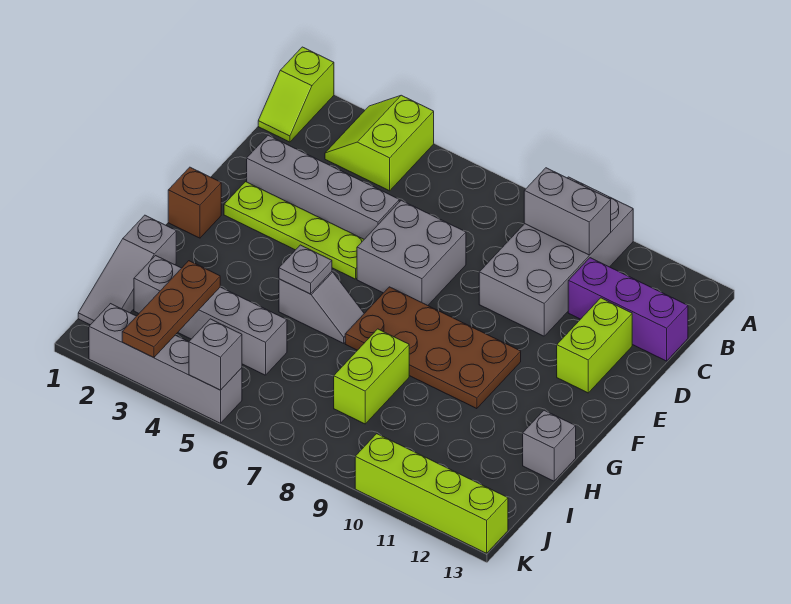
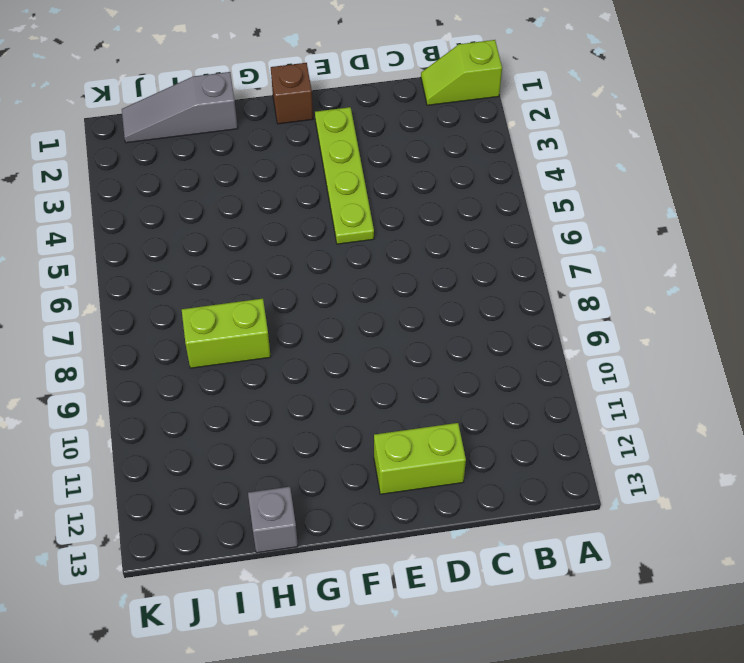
none -> lime slope A3:B4 level 1 top 4
none -> grey brick A9:D10 level 1
none -> purple brick C11:C13 level 1

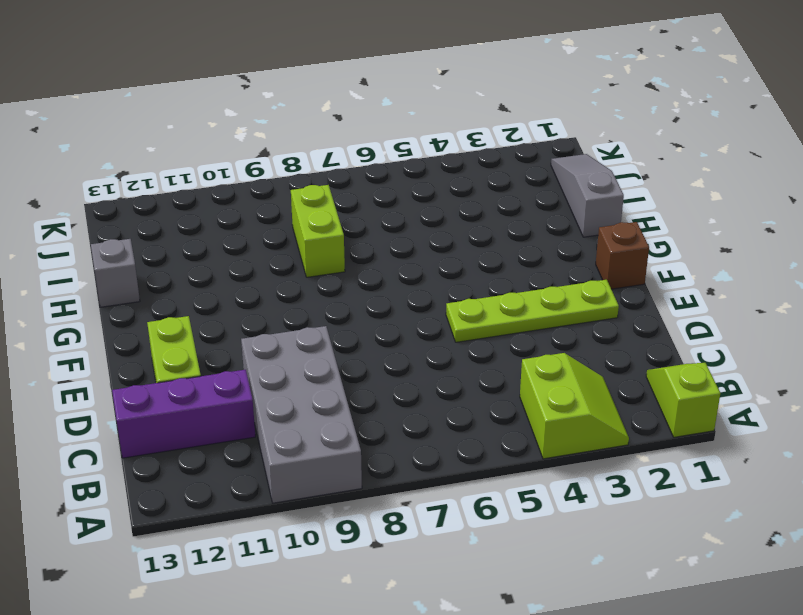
none -> grey brick D2:D5 level 1
none -> grey brick D6:E7 level 1
none -> brown plate F7:G10 level 1

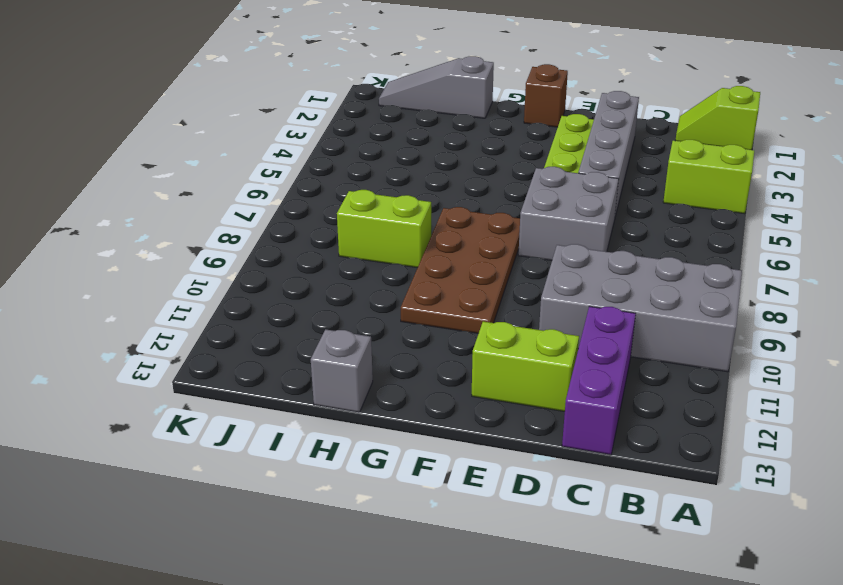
none -> grey slope G5:G6 level 1 top 5
none -> grey brick I2:I5 level 1
none -> grey brick K2:K5 level 1

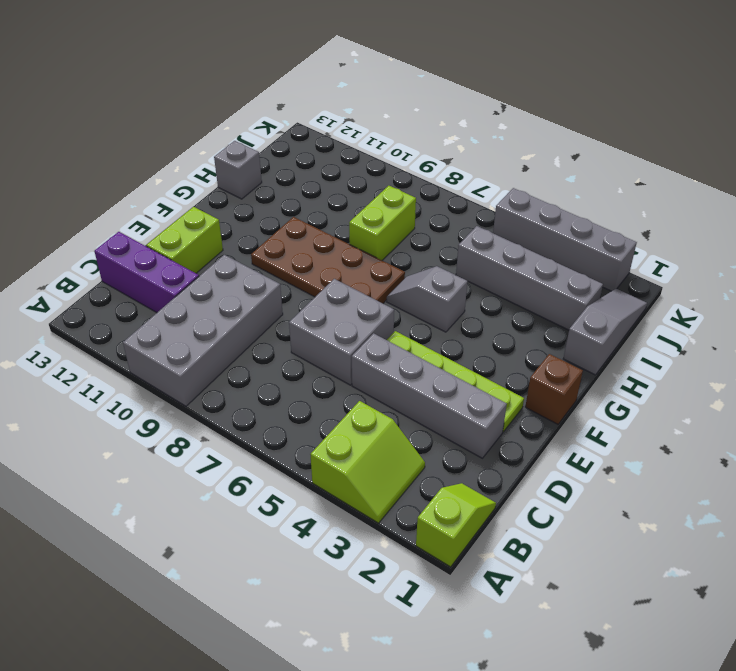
none -> lime brick K10:K13 level 1
none -> grey brick B9:B10 level 2
none -> grey plate G5 level 2

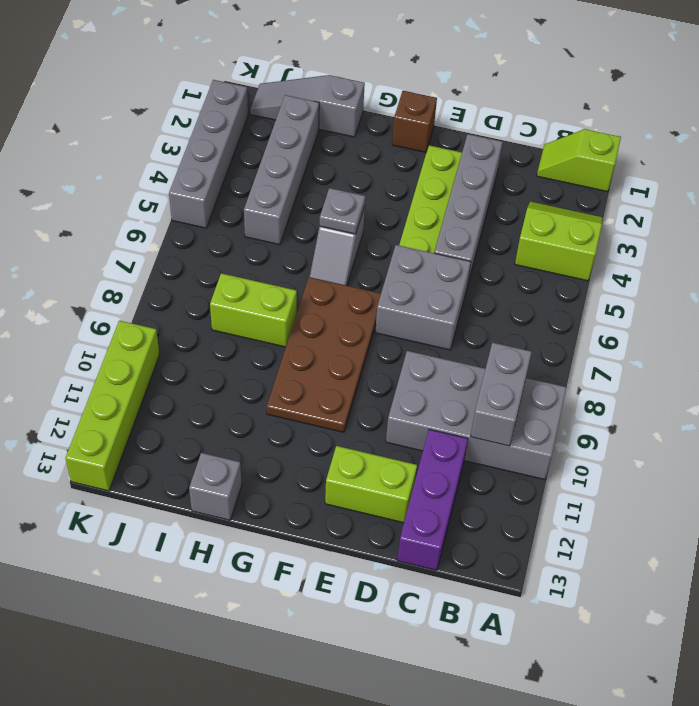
none -> brown plate I3:K3 level 2
none -> grey brick K5 level 2

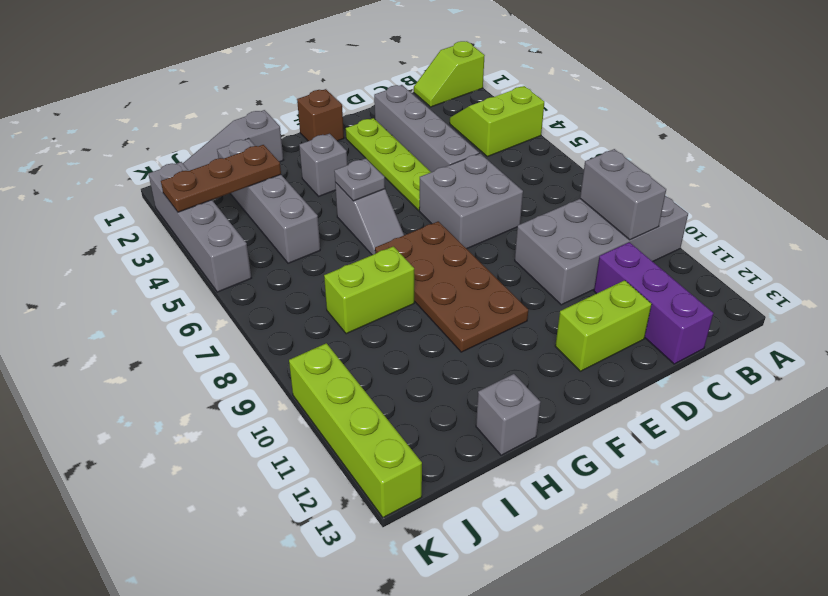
grey brick G3 level 1 -> grey brick K5 level 2

